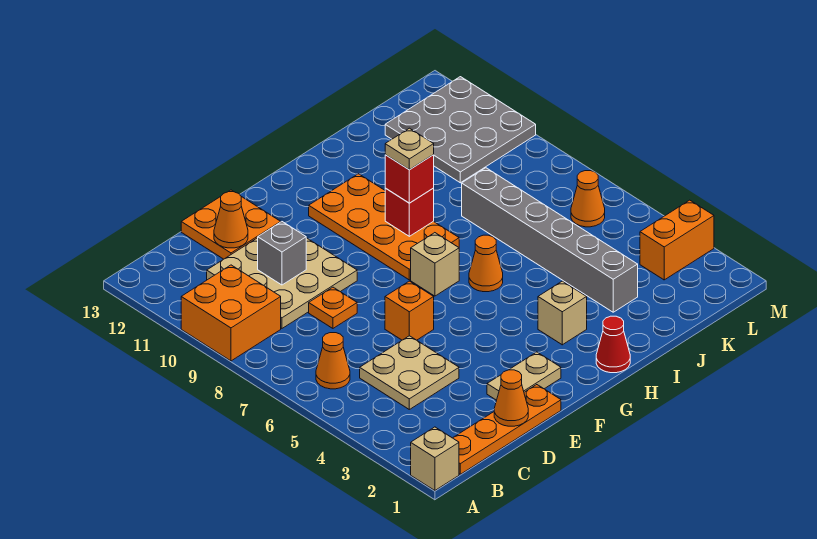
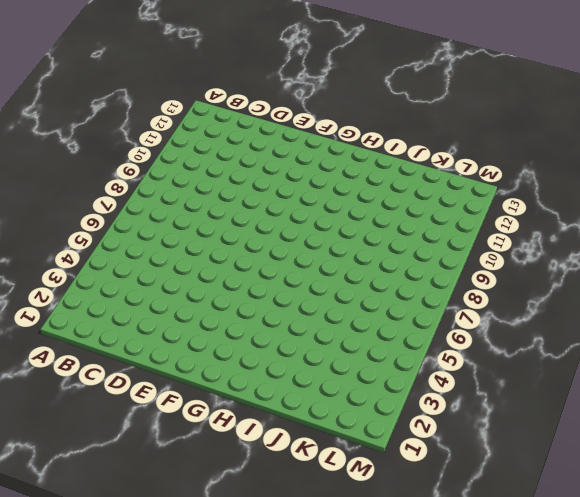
none -> tan brick A1 level 1
none -> orange brick A9:B10 level 1
none -> orange plate B1:E1 level 1

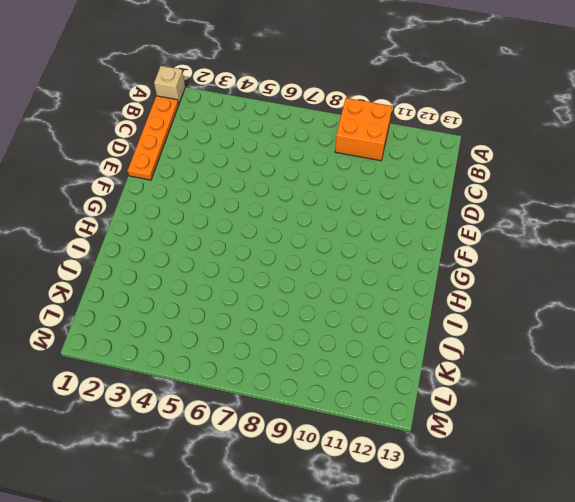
none -> orange cone B6 level 1
none -> tan plate C4:D5 level 1
none -> tan plate C9:E11 level 1

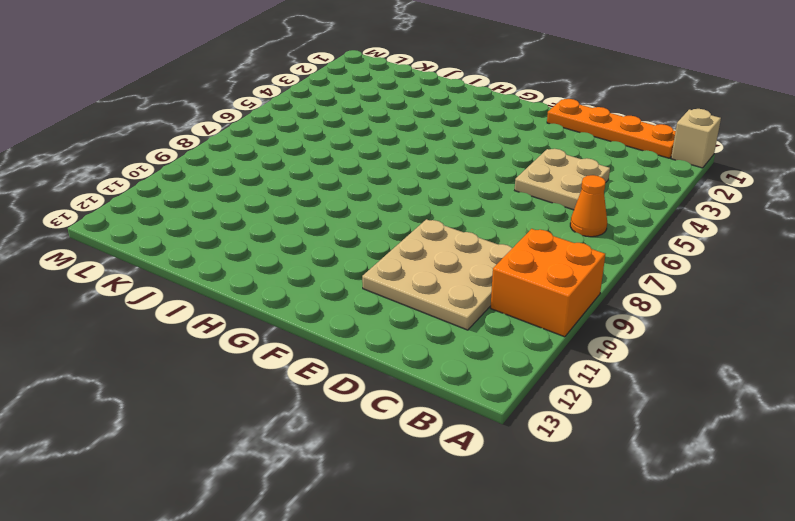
none -> orange plate D8 level 1
none -> orange plate D12:E13 level 1
none -> tan plate E2:F2 level 1

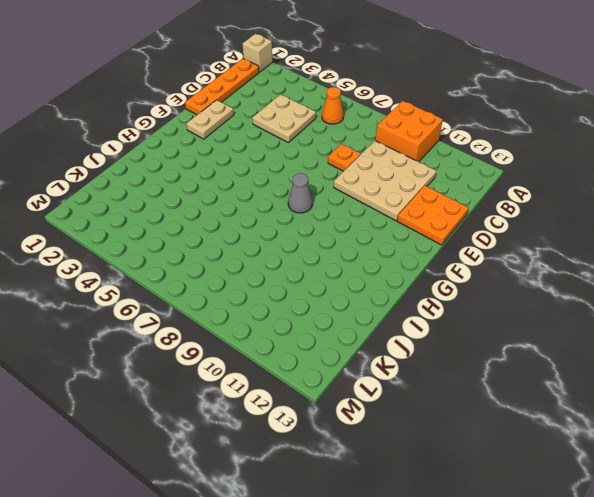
grey cone G8 level 1 -> orange plate G8:H11 level 1
none -> orange brick E6 level 1
none -> tan brick G7 level 1
none -> red cone H1 level 1

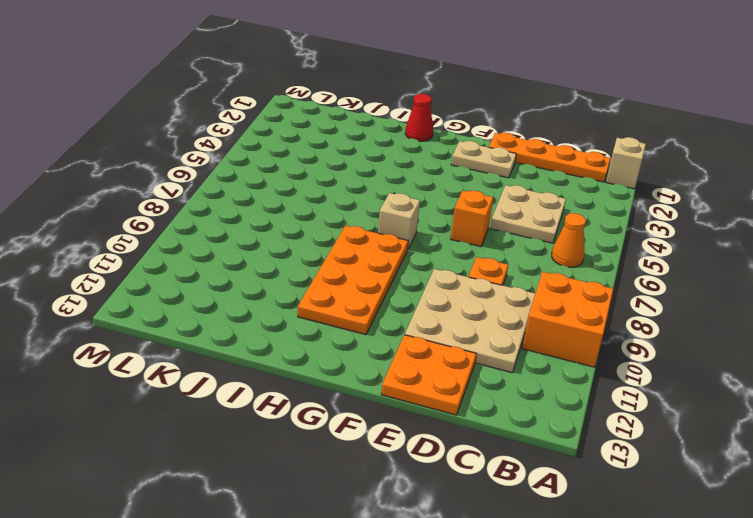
none -> tan brick H3 level 1
none -> orange cone H6 level 1
none -> grey brick J3:J8 level 1

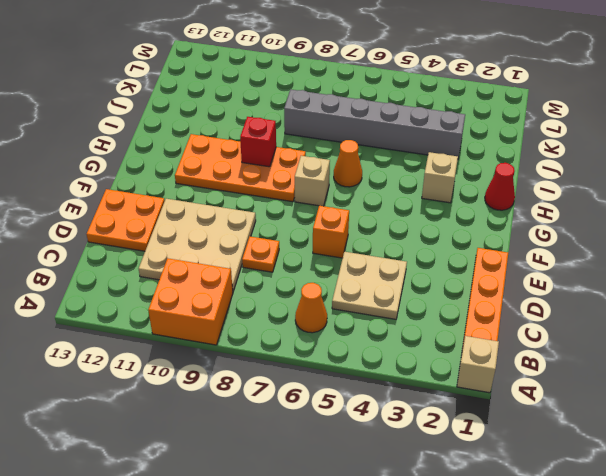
none -> tan plate E2:F2 level 1
none -> grey plate K10:M12 level 1
none -> orange brick L3:M3 level 1

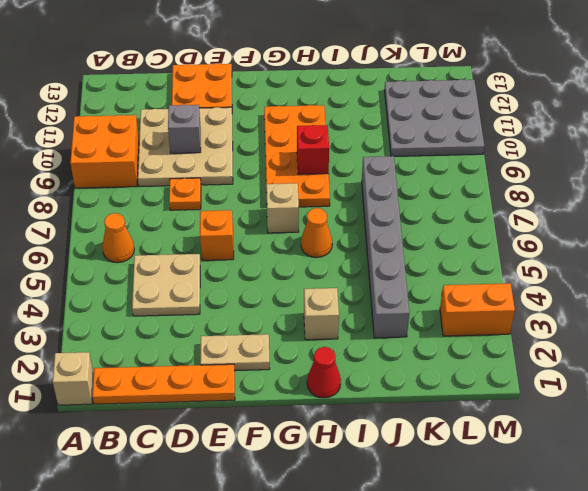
none -> orange cone L6 level 1
none -> orange cone D1 level 2
none -> orange cone D12 level 2

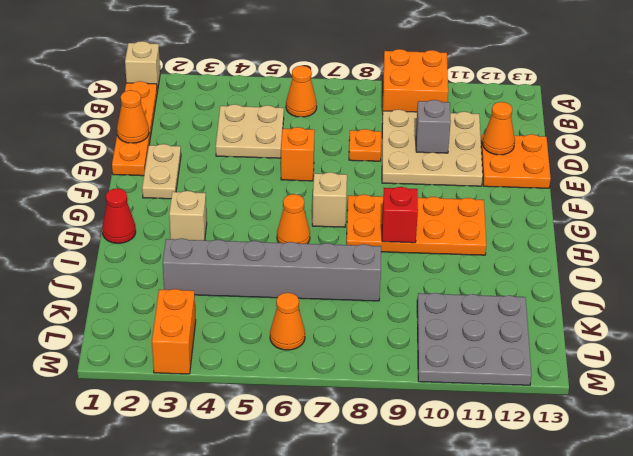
none -> red brick H9 level 3
none -> tan plate H9 level 4

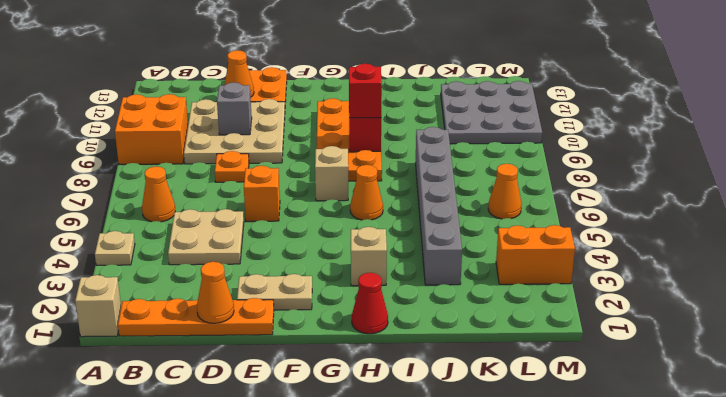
tan plate A4 level 1 -> tan plate H9 level 4

